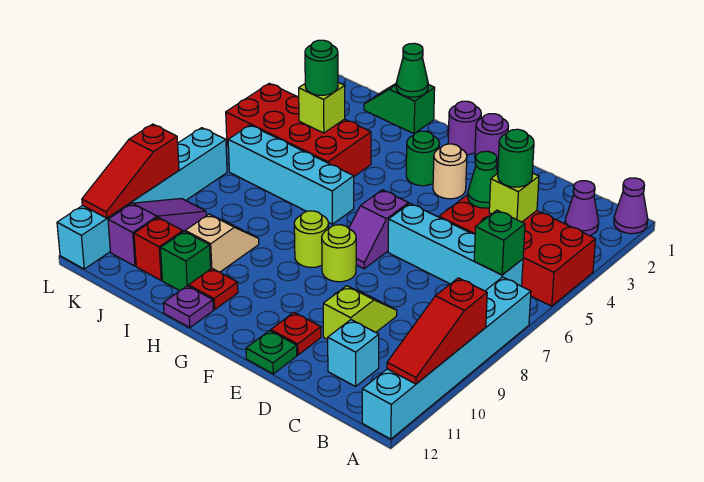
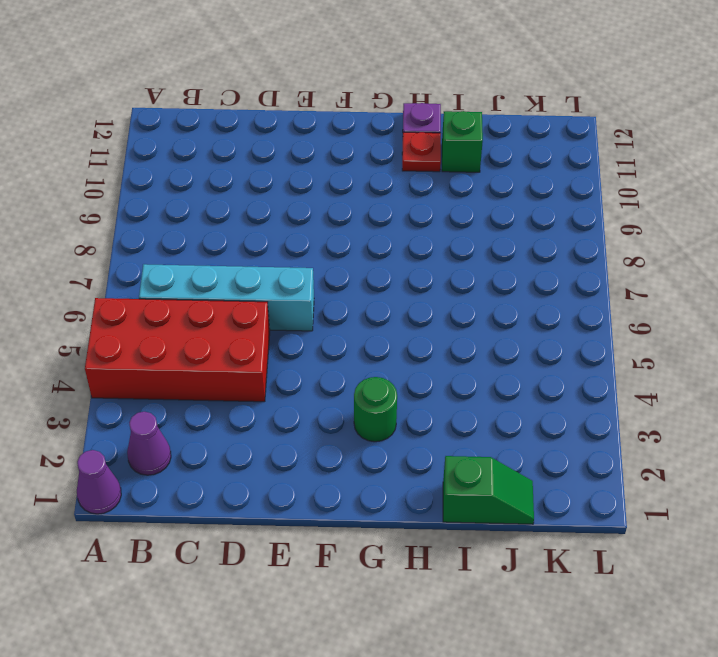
none -> cyan brick A7:A12 level 1
none -> cyan brick C11 level 1
none -> lime slope D9:D10 level 1 top 10
none -> red plate E11 level 1

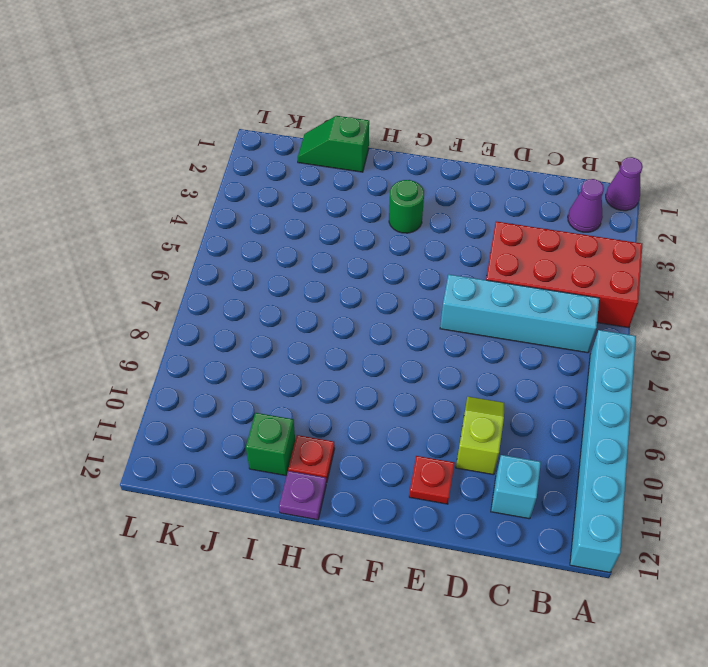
none -> green plate E12 level 1
none -> purple round brick F1 level 1
none -> tan round brick F3 level 1
none -> purple slope F6:F7 level 1 top 6

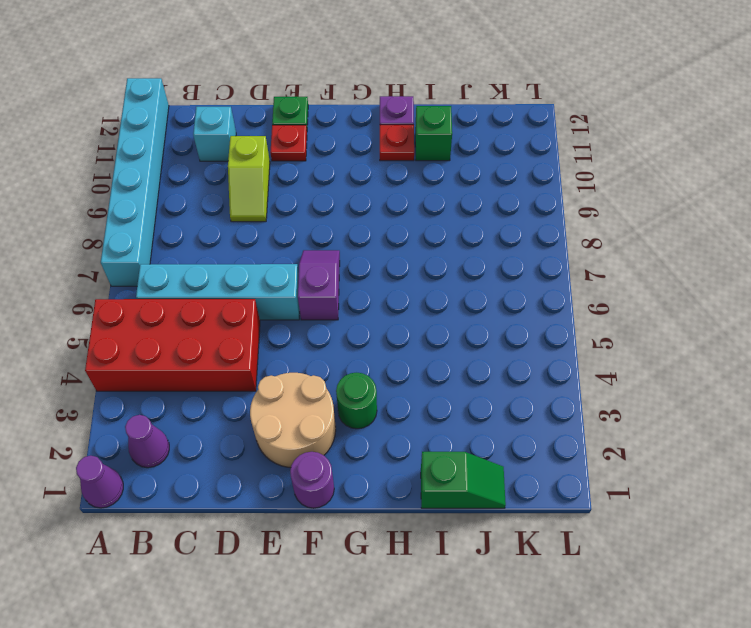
tan round brick E2:F3 level 1 -> tan round brick F3 level 1
none -> lime round brick F8 level 1
none -> purple round brick G1 level 1
none -> lime round brick G8 level 1
none -> cyan brick H6:K6 level 1

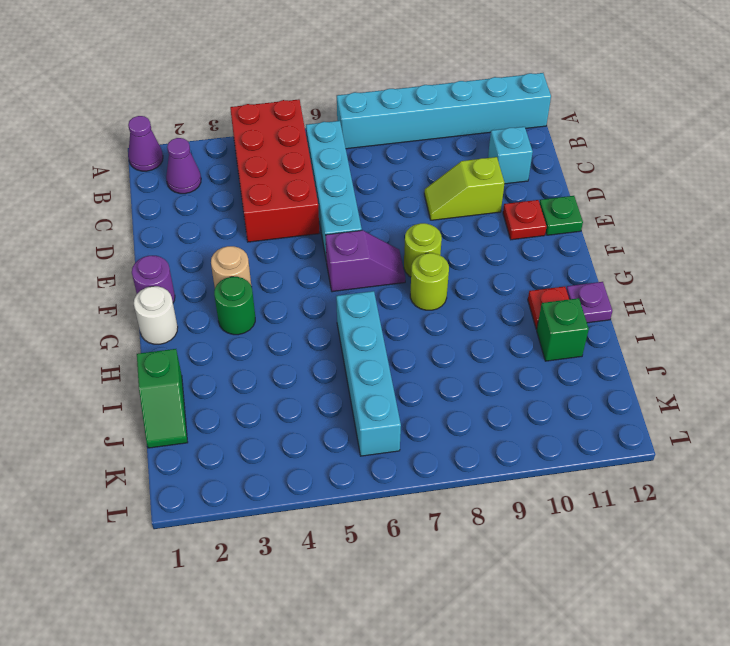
white round brick G1 level 1 -> purple round brick G1 level 1
none -> red brick I4:L5 level 1
none -> tan slope I9:I10 level 1 top 10
none -> red brick J11 level 1
none -> purple slope K9:K11 level 1 top 11

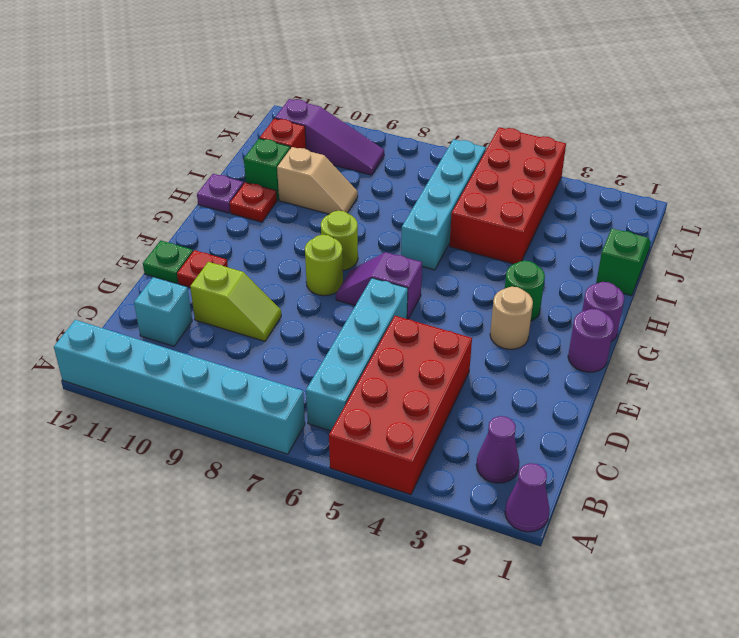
none -> cyan brick L7:L12 level 1
none -> red slope A9:A11 level 2 top 9
none -> green brick B6 level 2
none -> lime brick C4 level 2

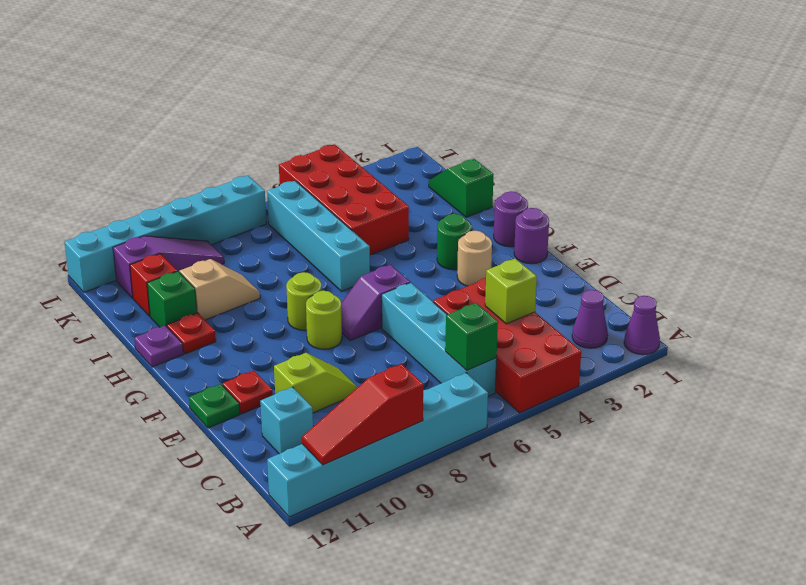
none -> green cone D4 level 2
none -> green cone I1 level 2
none -> lime brick J4 level 2
none -> red slope L9:L11 level 2 top 9

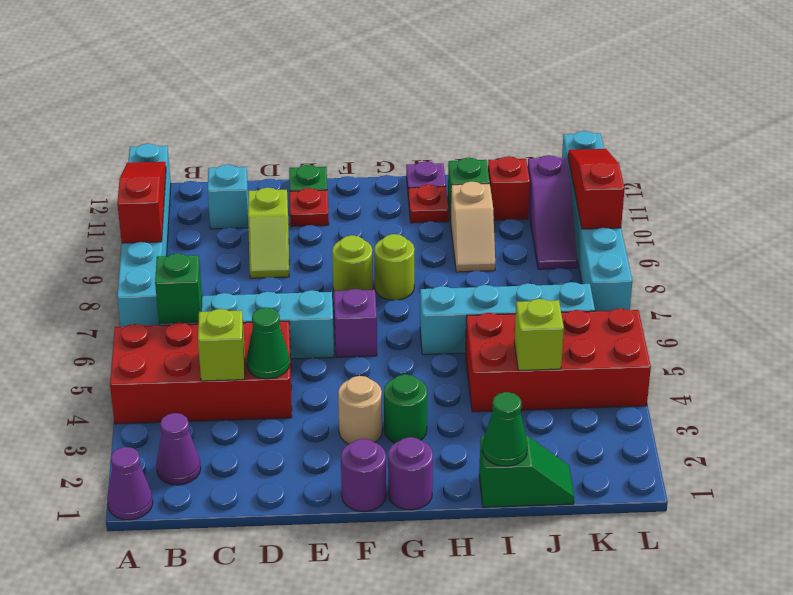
none -> green round brick C4 level 3
none -> green round brick J4 level 3

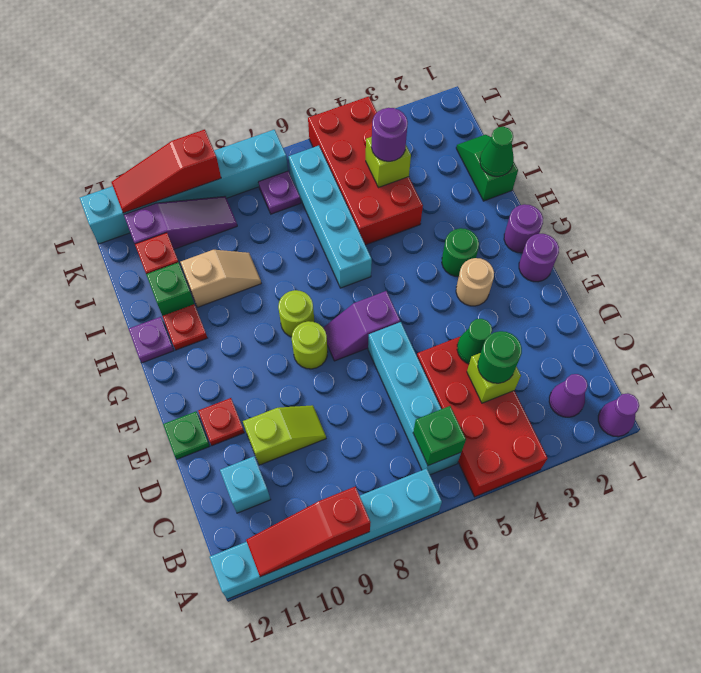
purple round brick J4 level 3 -> green round brick J4 level 3
purple plate K7 level 1 -> none

